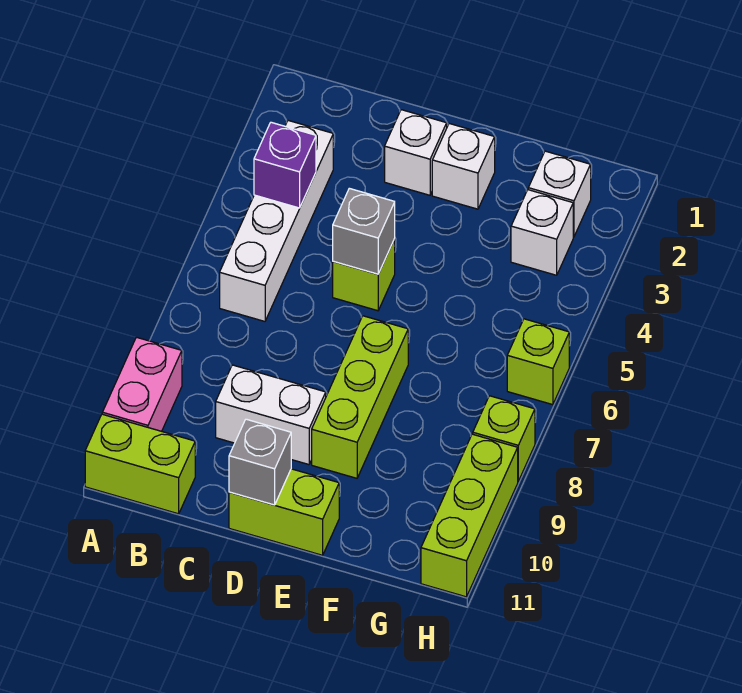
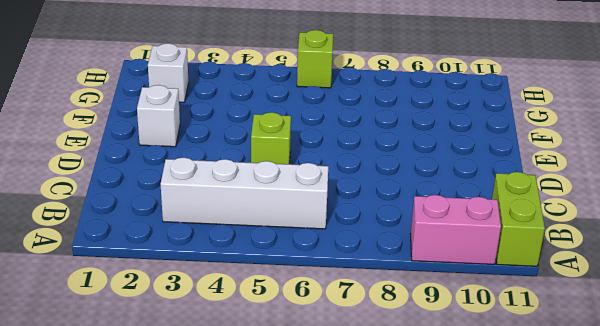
none -> white brick C9:D9 level 1
none -> white brick D2 level 1
none -> lime brick D11:E11 level 1

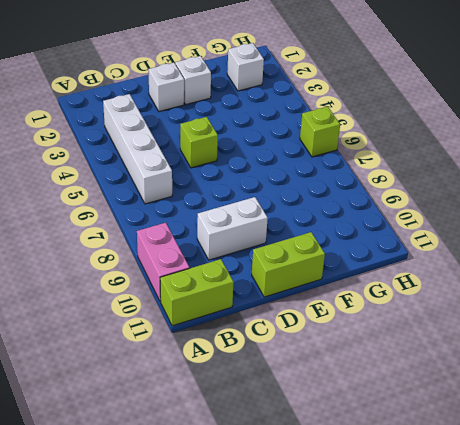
none -> lime brick E7:E9 level 1
none -> white brick G3 level 1
none -> lime brick H8 level 1

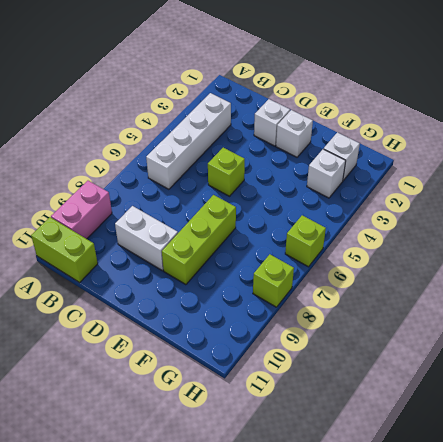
none -> lime brick D11:E11 level 1
none -> lime brick H9:H11 level 1
none -> purple brick B4 level 2

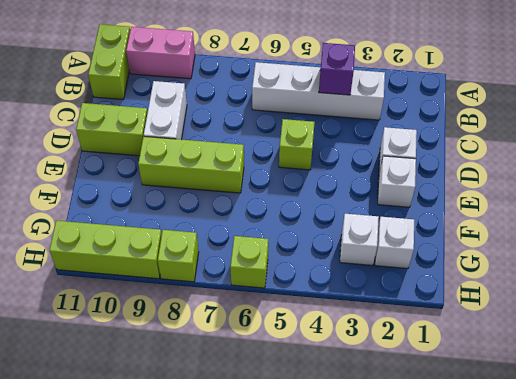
lime brick D10:D11 level 1 -> lime brick D11:E11 level 1
none -> grey brick D5 level 2
none -> grey brick D11 level 2

